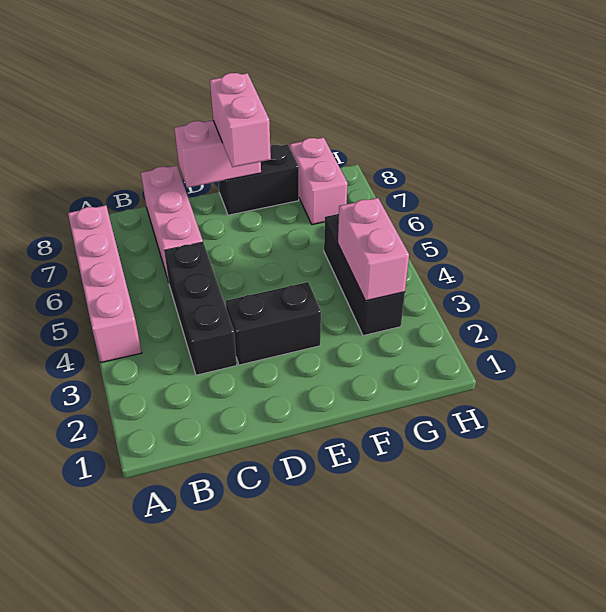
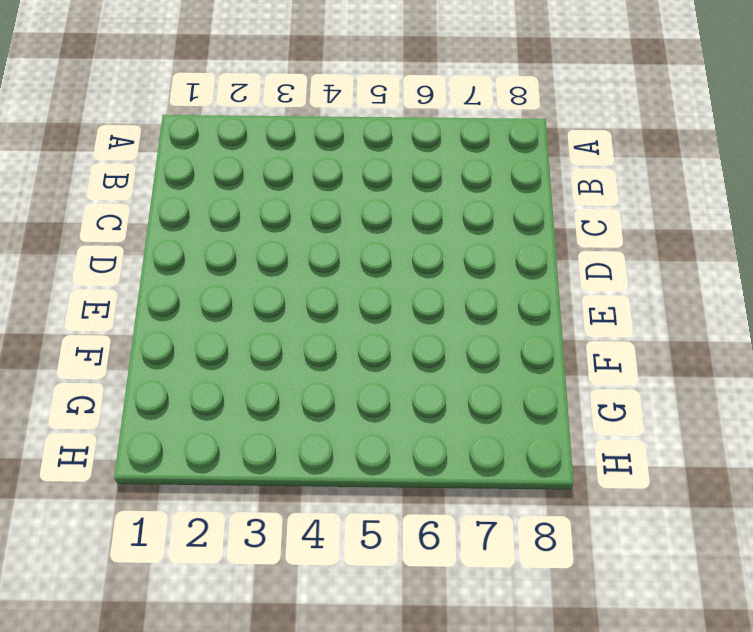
none -> pink brick A4:A7 level 1
none -> black brick C3:C5 level 1

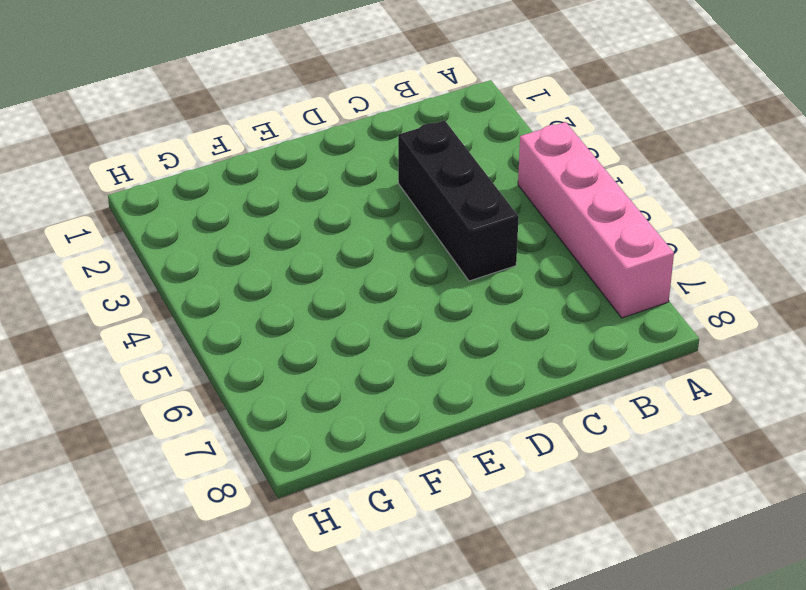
none -> pink brick C6:C8 level 1
none -> black brick D3:E3 level 1

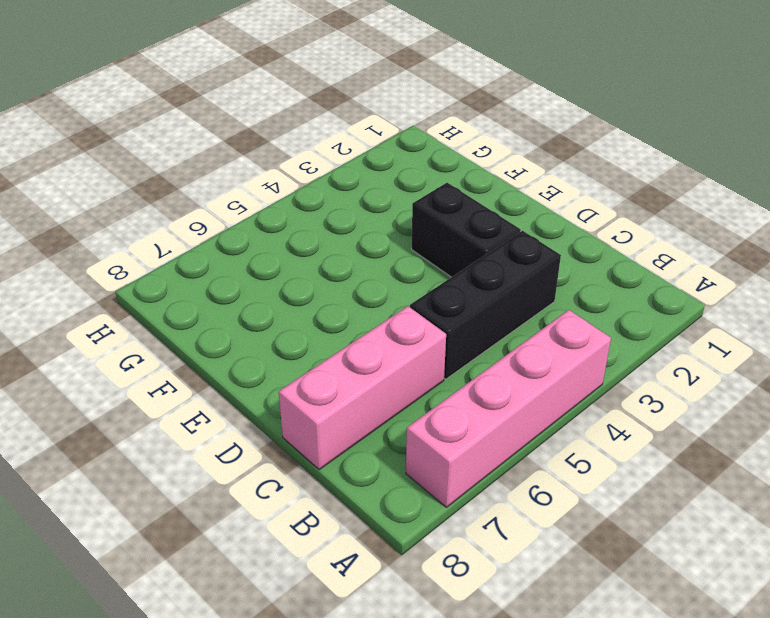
none -> black brick E8:F8 level 1
none -> black brick G3:G5 level 1

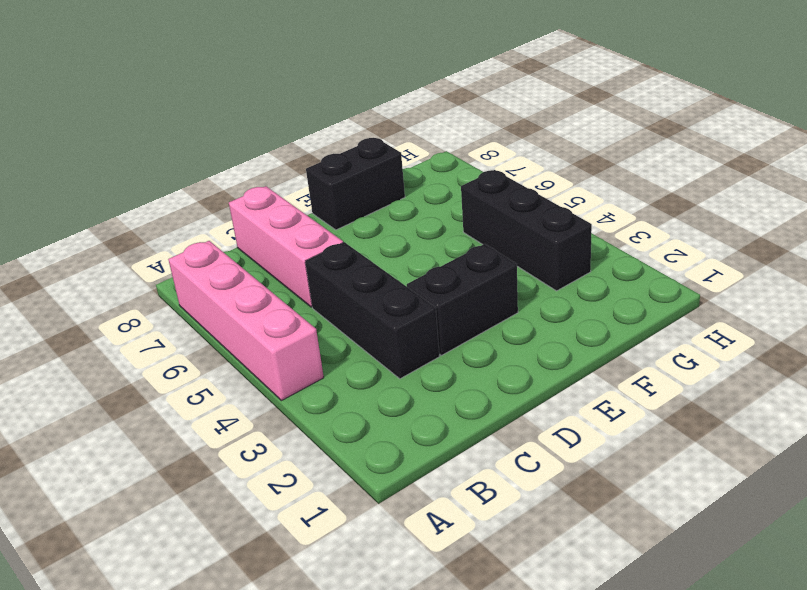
none -> pink brick G7:G8 level 1
none -> pink brick D8:E8 level 2

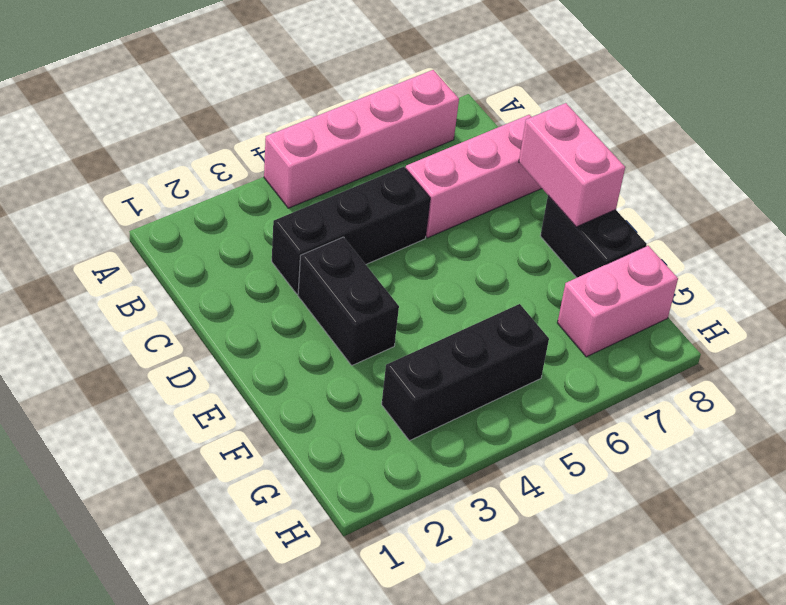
none -> pink brick G3:G4 level 2
none -> pink brick E7:E8 level 3

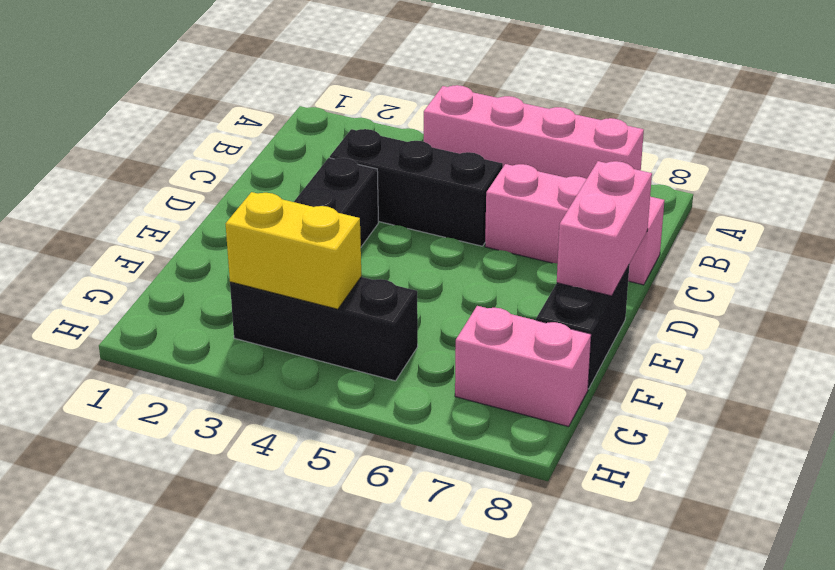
yellow brick G3:G4 level 2 -> pink brick G3:G4 level 2
none -> pink brick E7:E8 level 3

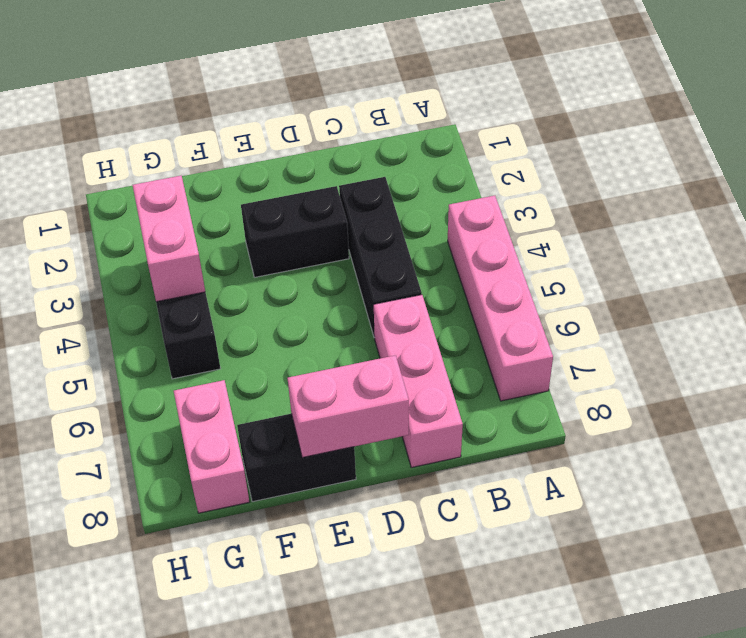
none -> pink brick E7:E8 level 3

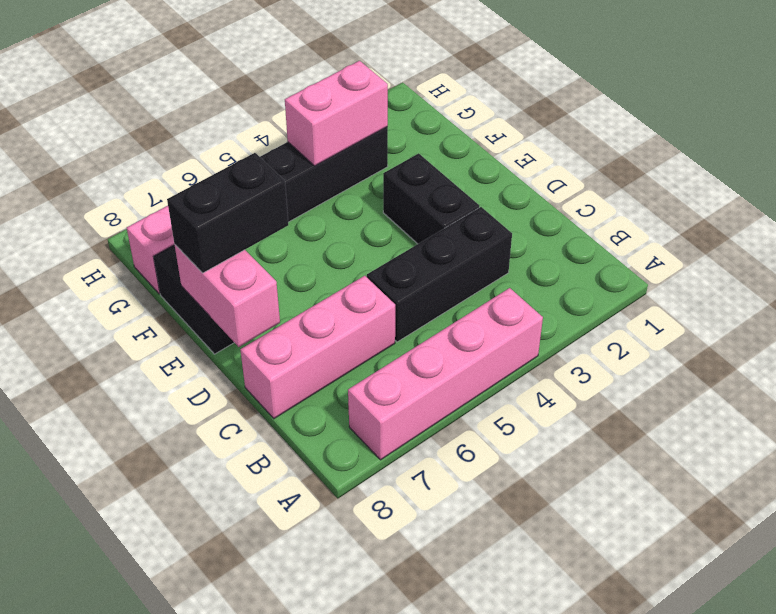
black brick E7:E8 level 3 -> pink brick E7:E8 level 3

